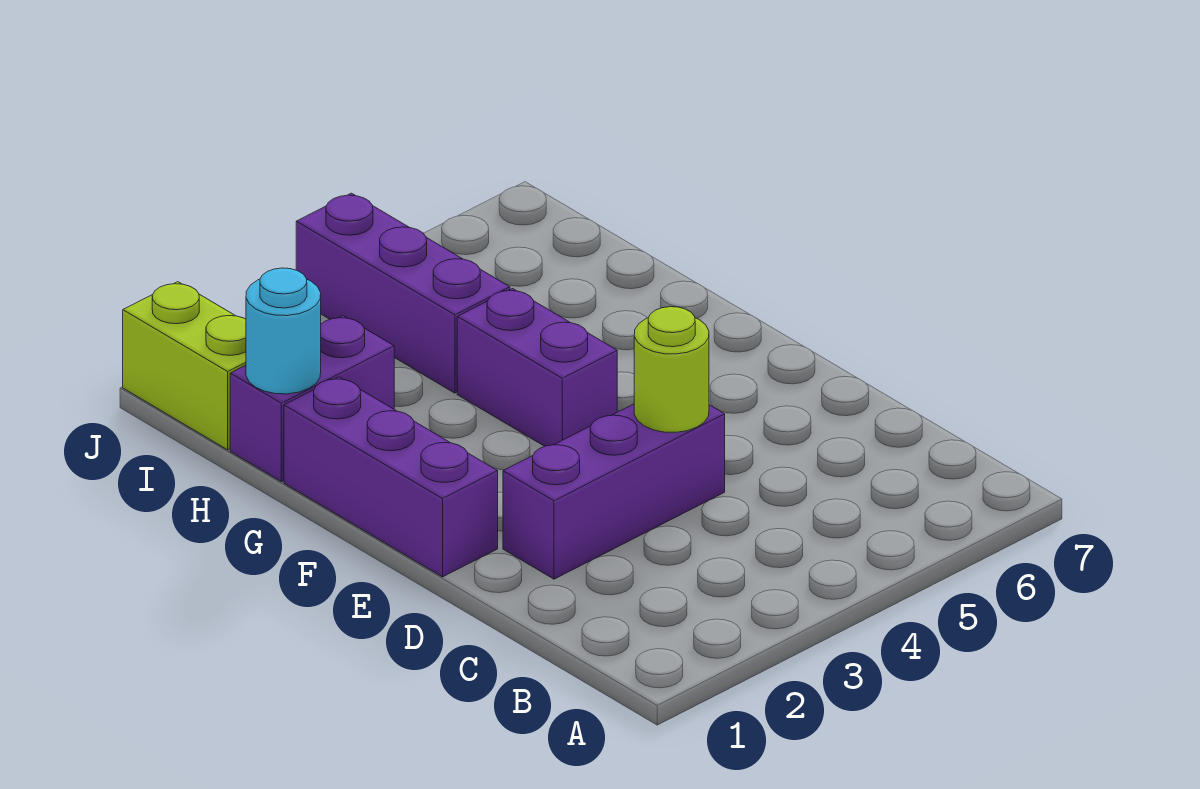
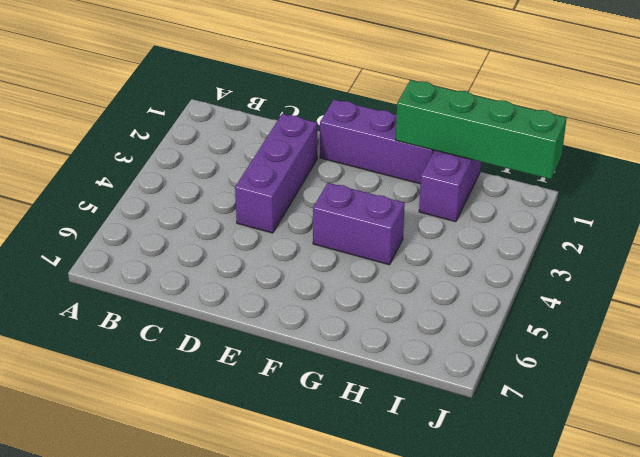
green brick G1:J1 level 2 -> cyan round brick H1 level 2
none -> purple brick H4:J4 level 1
none -> lime brick I1:J1 level 1

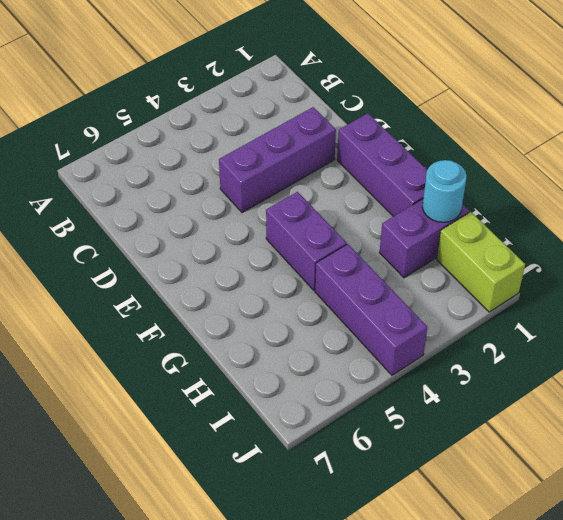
none -> lime round brick D4 level 2

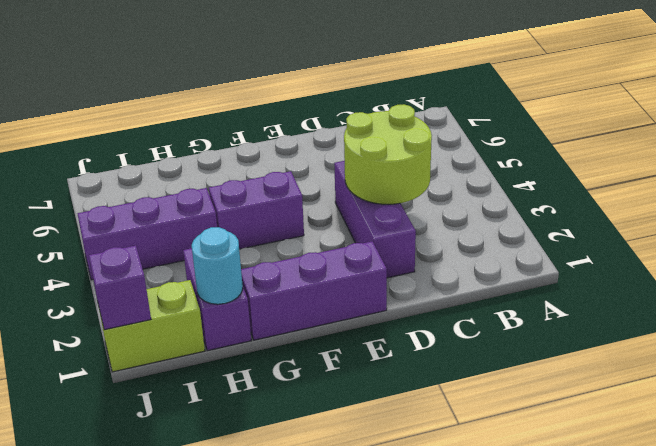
lime round brick C3:D4 level 2 -> lime round brick D4 level 2
purple brick J1 level 2 -> none

